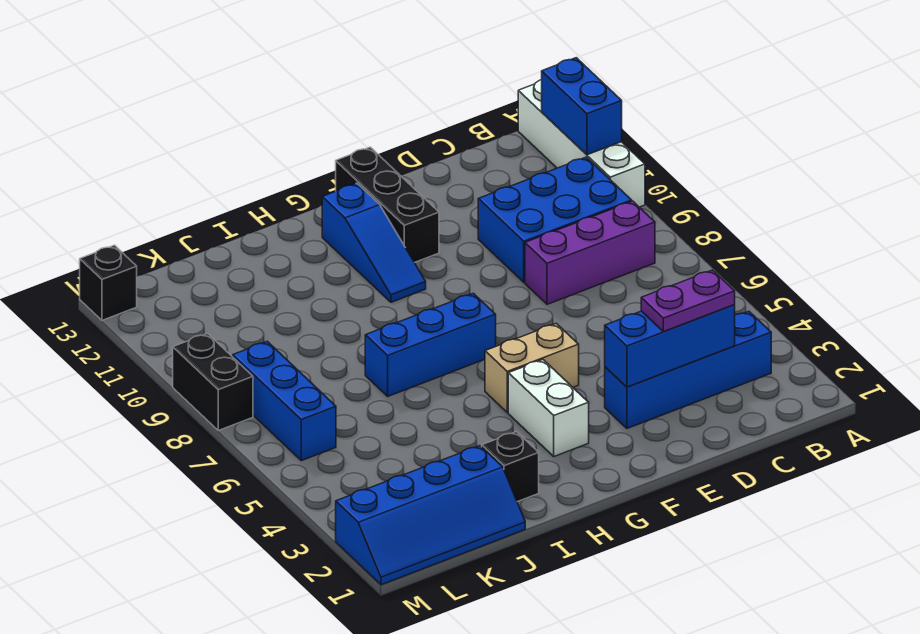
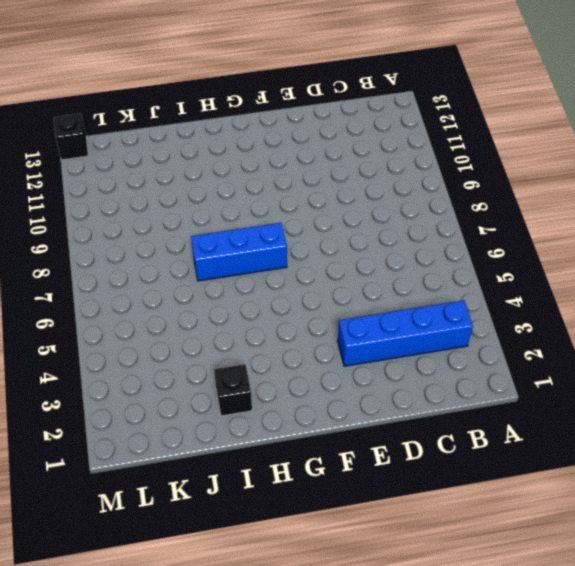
none -> white brick A10:A13 level 1
none -> purple brick B8:D8 level 1
none -> blue brick B9:D10 level 1

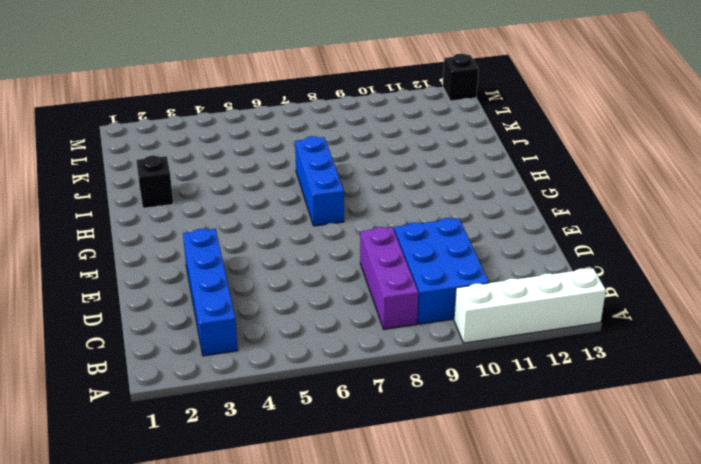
none -> tan brick F5:G5 level 1
none -> black brick F11:F13 level 1
none -> white brick G3:G4 level 1

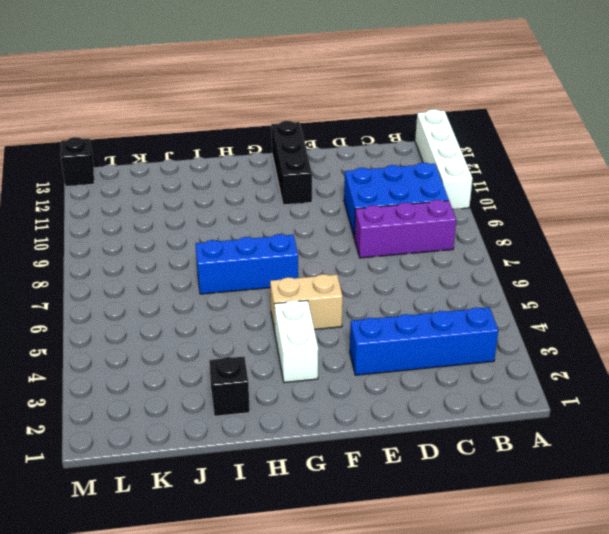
none -> blue slope G10:G12 level 1 top 12
none -> blue slope J1:M2 level 1 top 2
none -> blue brick L6:L8 level 1

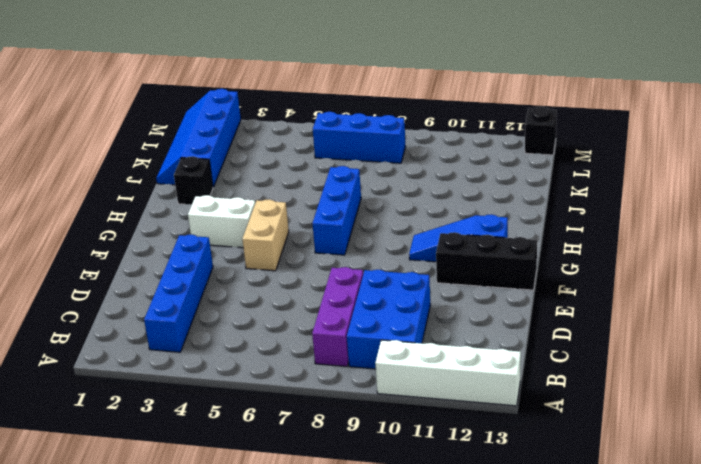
none -> black brick M8:M9 level 1
none -> blue brick A11:A12 level 2
none -> blue brick C3:E3 level 2

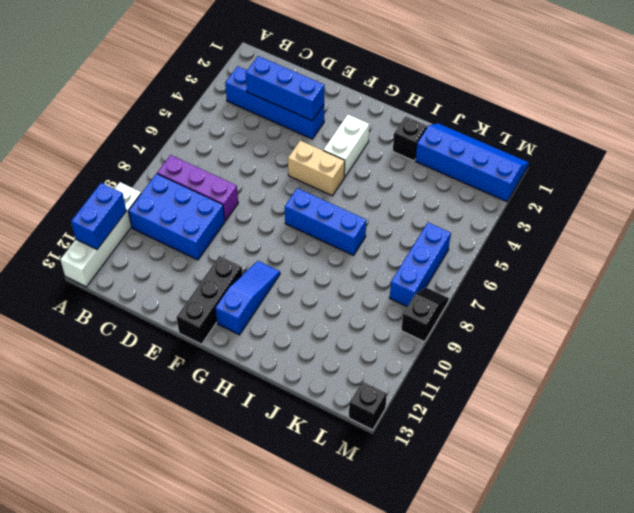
black slope M8:M9 level 1 top 9 -> black brick M8:M9 level 1
none -> purple plate C3:D3 level 3

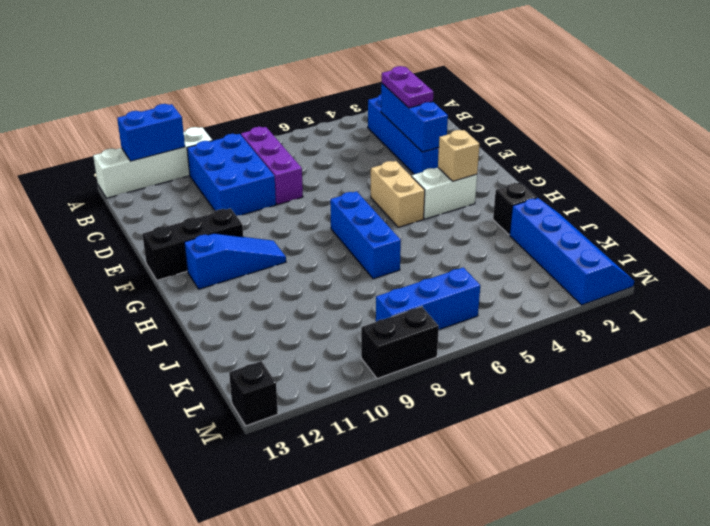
tan brick G3 level 2 -> none

